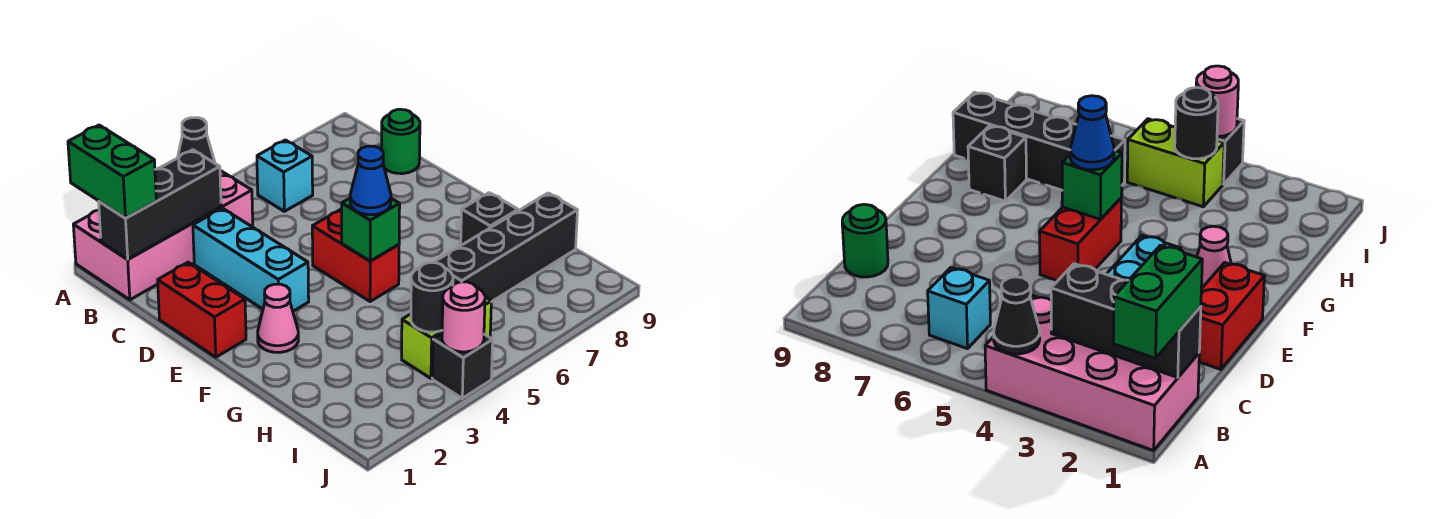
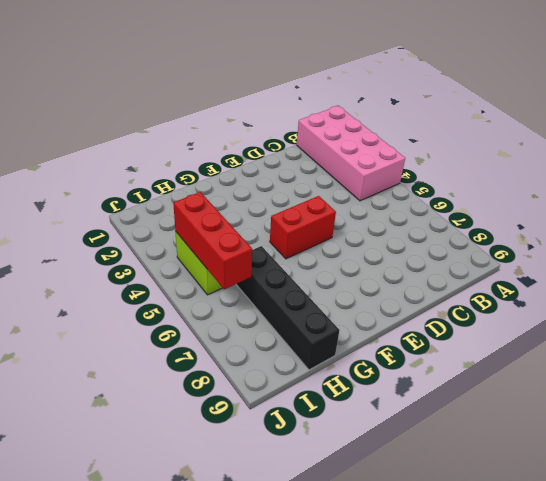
red brick I4:I6 level 2 -> black round brick I4 level 2
none -> cyan brick B6 level 1
none -> cyan brick C3:E3 level 1
none -> green round brick C9 level 1

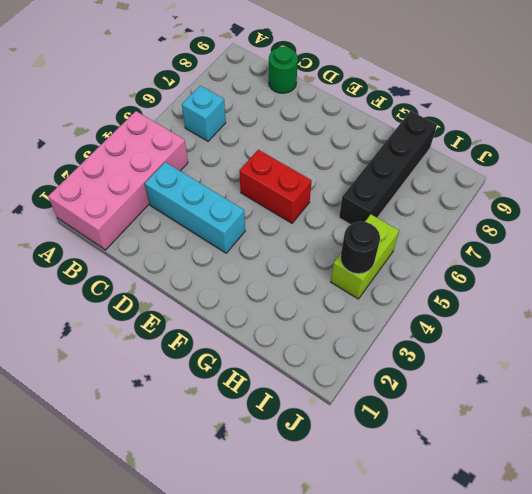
none -> red brick D1:E1 level 1
none -> pink cone F2 level 1
none -> black brick G8 level 1

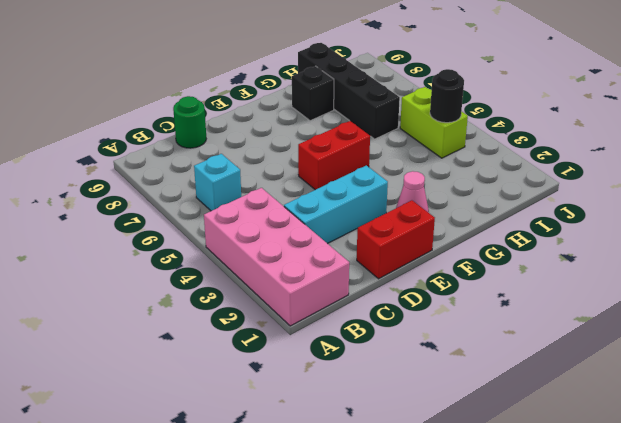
none -> black brick J4 level 1
none -> black cone A4 level 2
none -> black brick B1:B3 level 2

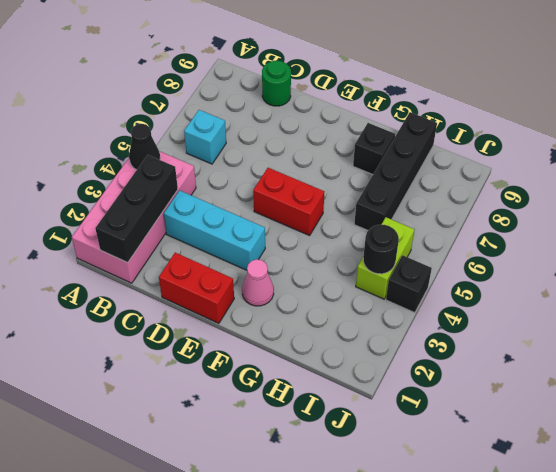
none -> green brick F5 level 2
none -> pink round brick J4 level 2
none -> green brick A1:B1 level 3

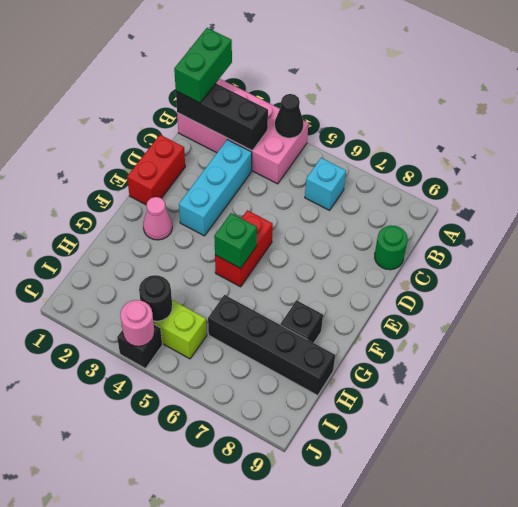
none -> blue cone F5 level 3

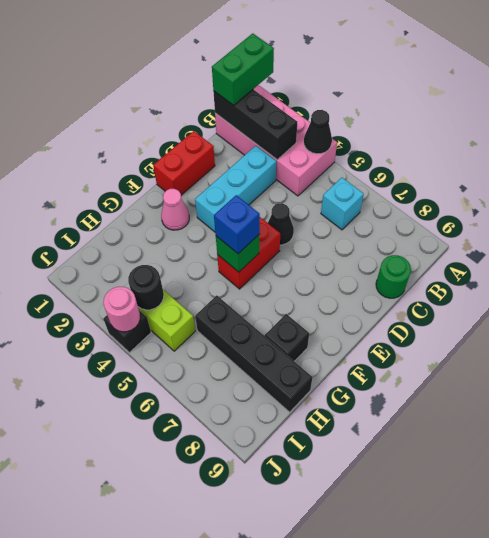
black cone D5 level 1 -> none
blue brick F5 level 3 -> blue cone F5 level 3

